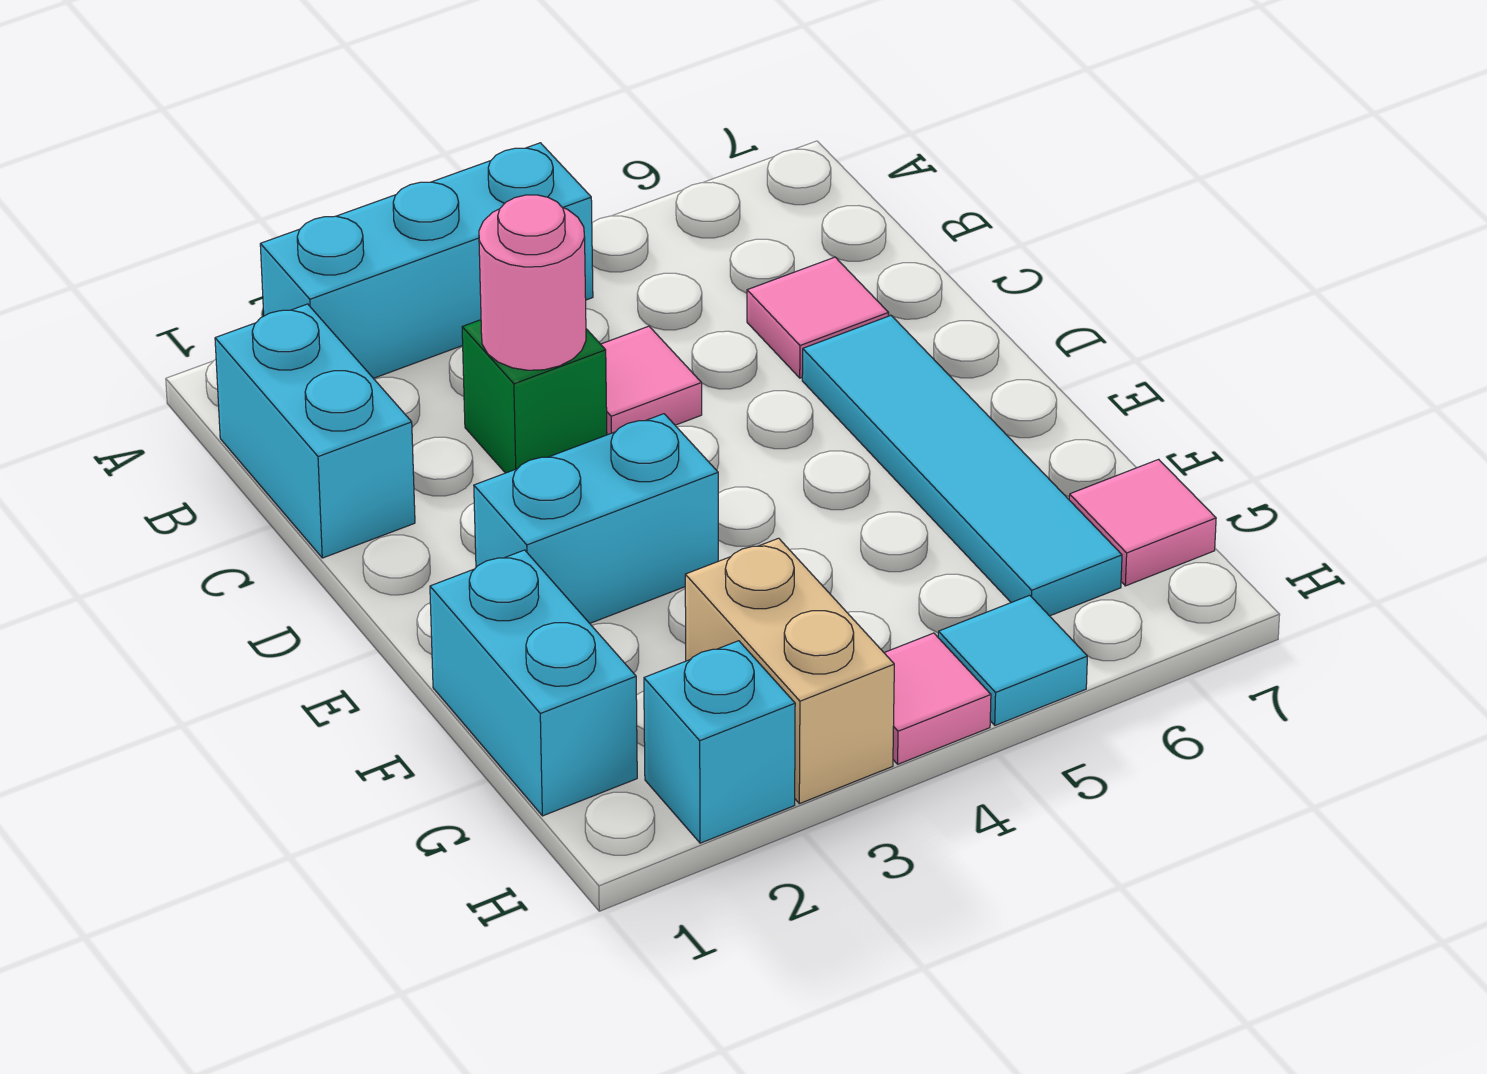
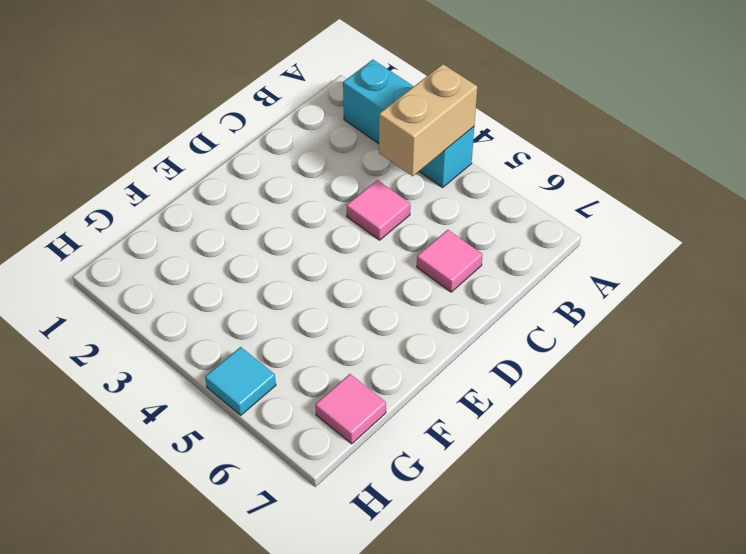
tan brick A4:B4 level 2 -> tan brick G3:H3 level 1
none -> cyan brick B1:C1 level 1
none -> green brick C3 level 1
none -> cyan tile D6:G6 level 1

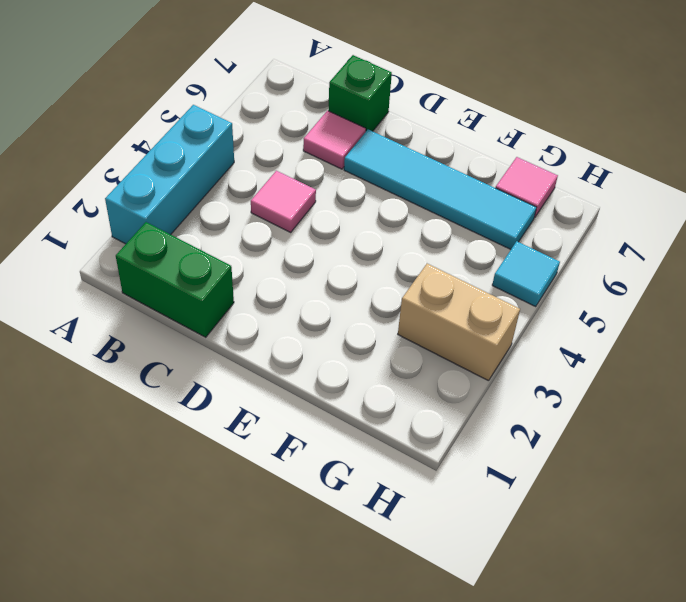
green brick B1:C1 level 1 -> cyan brick B1:C1 level 1
green brick C7 level 1 -> green brick C3 level 1
none -> cyan brick E2:E3 level 1
none -> cyan brick F1:G1 level 1
none -> cyan brick H2 level 1

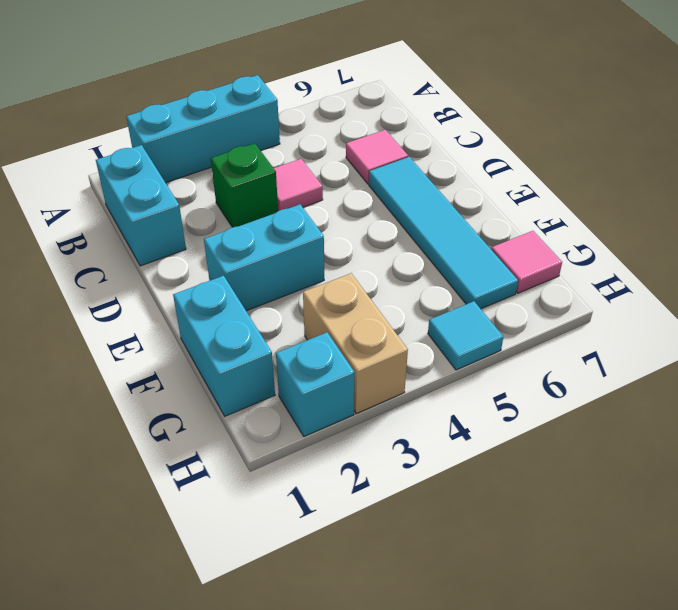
none -> pink tile H4 level 1
none -> pink round brick C3 level 2

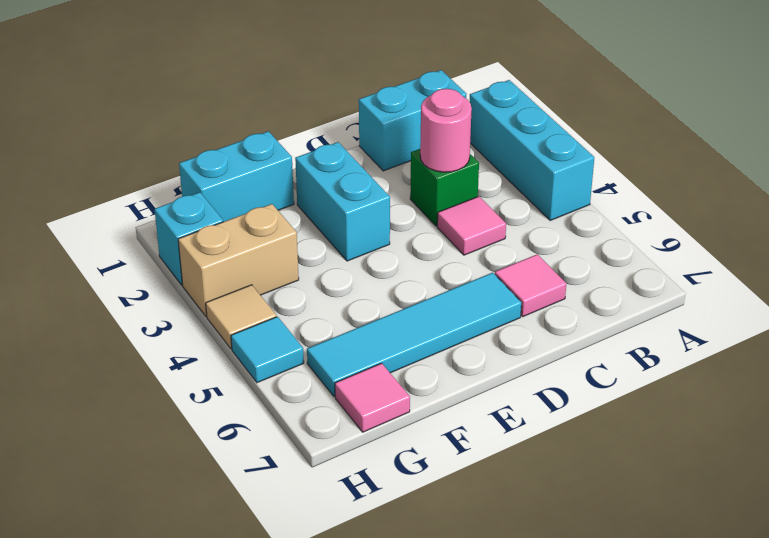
tan tile H4 level 1 -> pink tile H4 level 1

